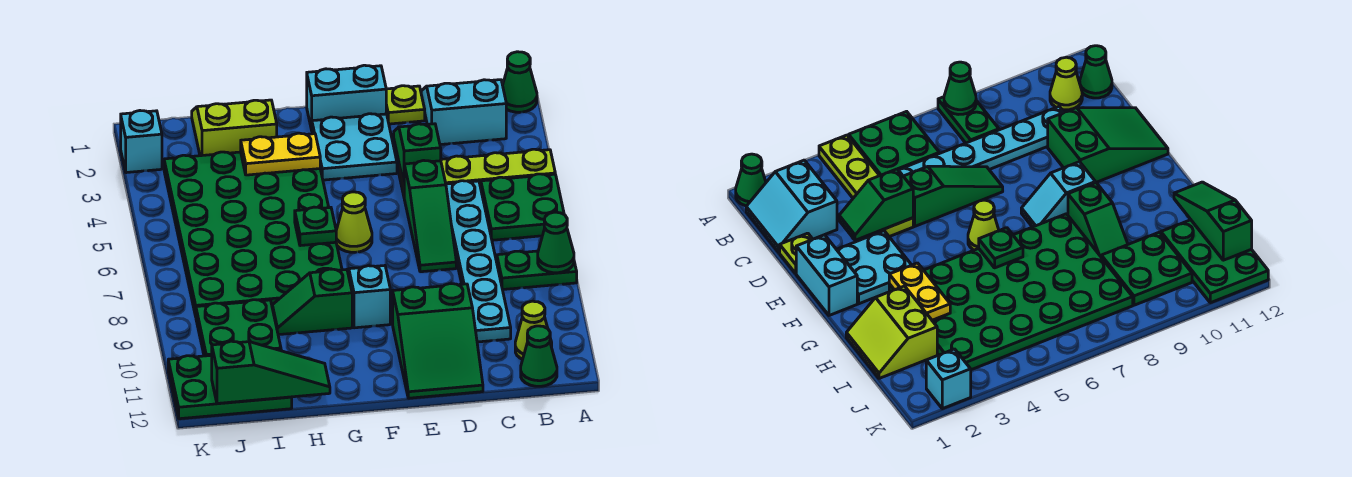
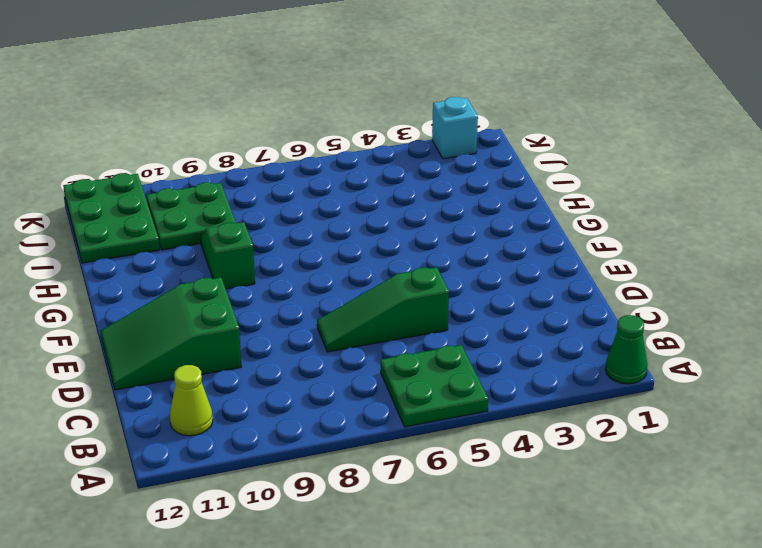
none -> lime plate A4:D4 level 1
none -> green plate A8:B8 level 1
none -> cyan slope B1:C2 level 1 top 2

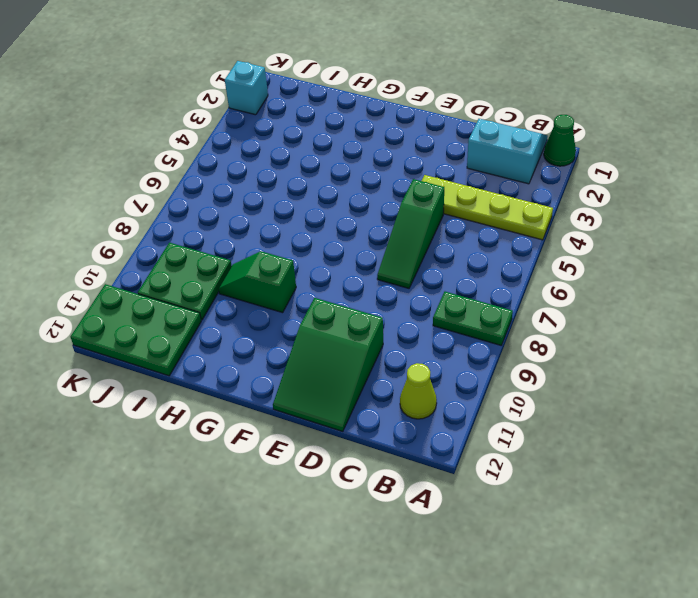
none -> green plate A5:B6 level 1
none -> green cone B12 level 1
none -> cyan plate C5:C10 level 1

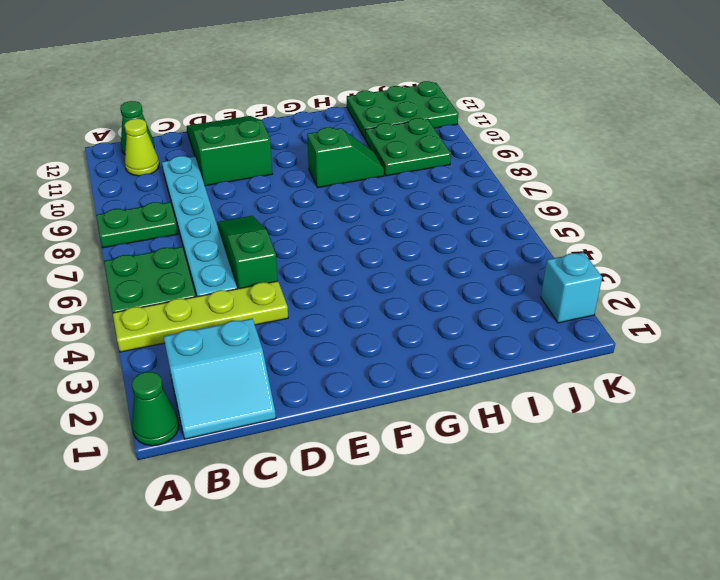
none -> lime plate D1 level 1
none -> cyan brick E1:F1 level 1
none -> cyan plate E2:F3 level 1

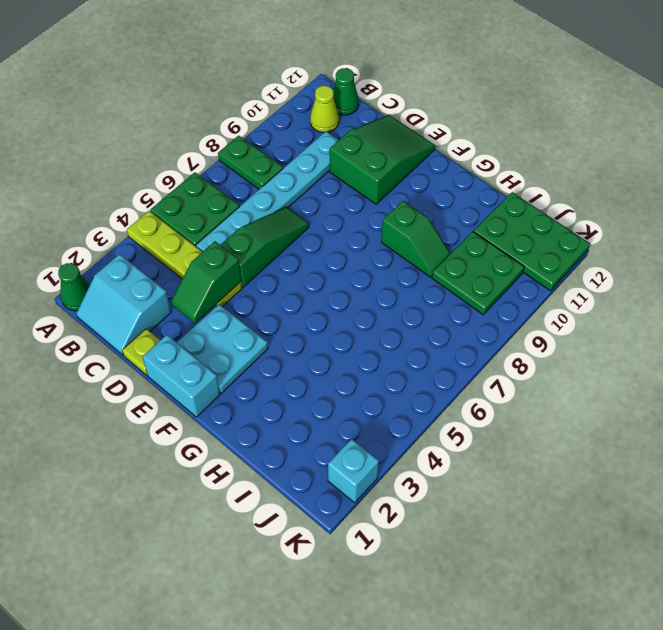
none -> lime cone F6 level 1
none -> cyan slope F8:F9 level 1 top 9
none -> green plate G3:J8 level 1

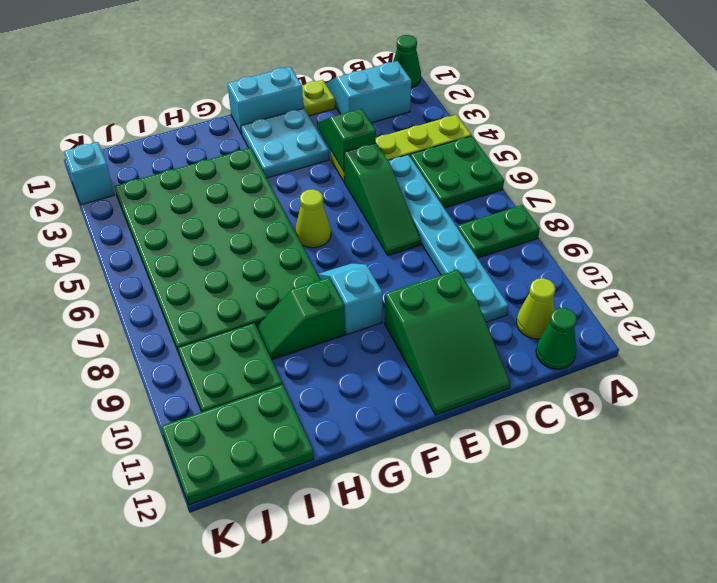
none -> lime slope H1:I2 level 1 top 2
none -> green cone A8 level 2
none -> yellow plate G3:H3 level 2

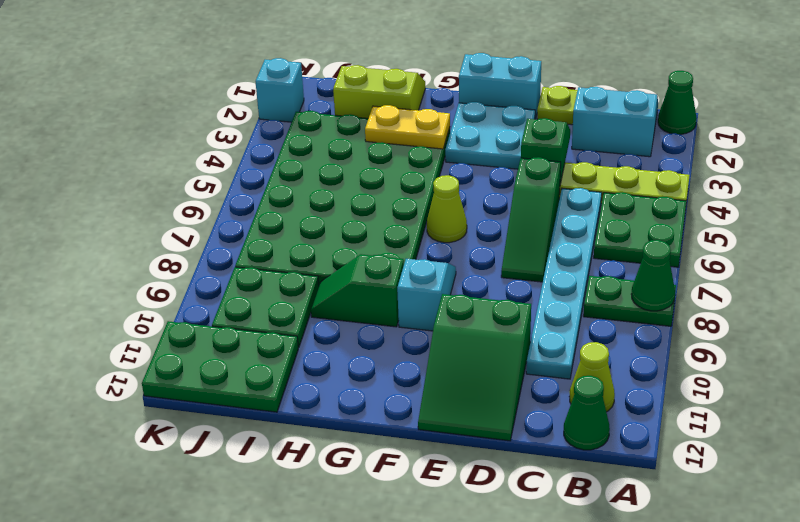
none -> green plate G6 level 2
none -> green slope H12:J12 level 2 top J

